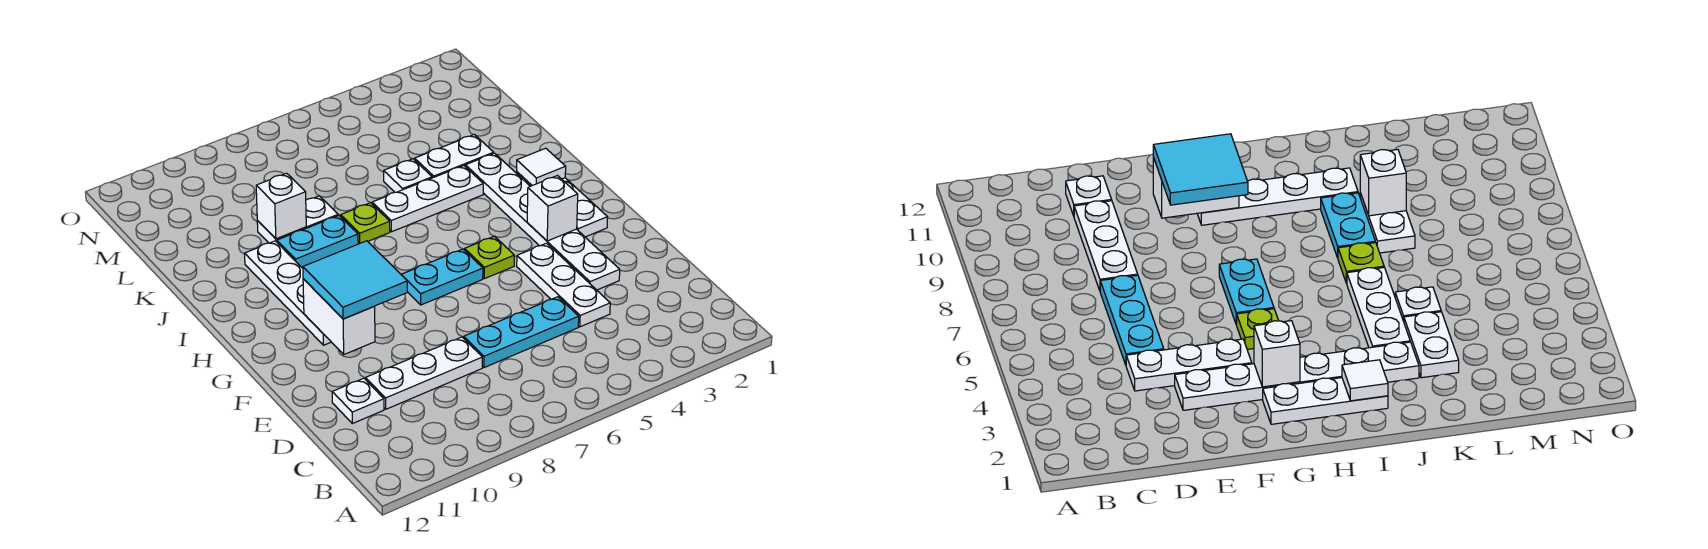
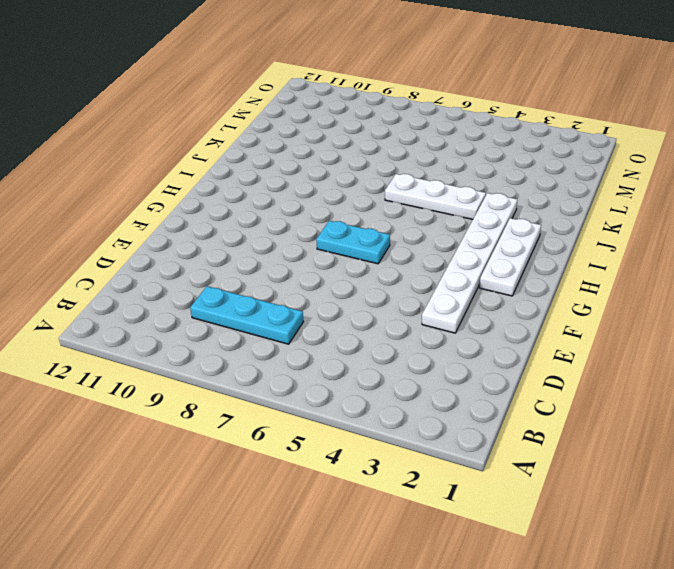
cyan plate C7:C9 level 1 -> cyan plate D5:D7 level 1
none -> white plate D4:F4 level 1
none -> white plate D8:D10 level 1
none -> white plate D11 level 1

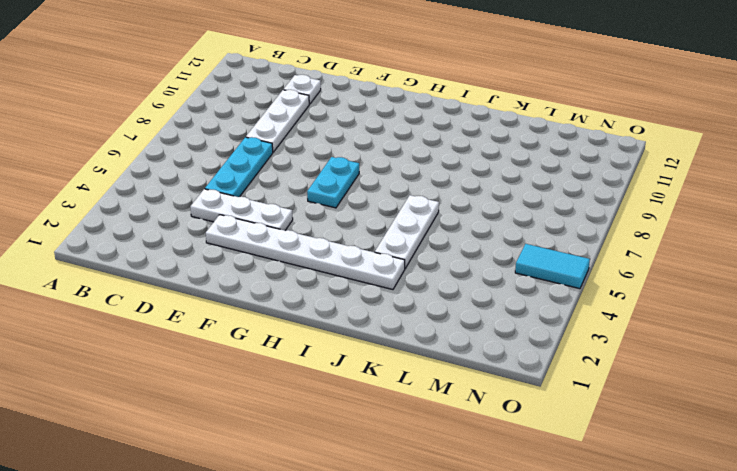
cyan tile N5:O5 level 1 -> none
none -> white plate G2:I2 level 1
none -> lime plate G5 level 1
none -> white plate G10:J10 level 1

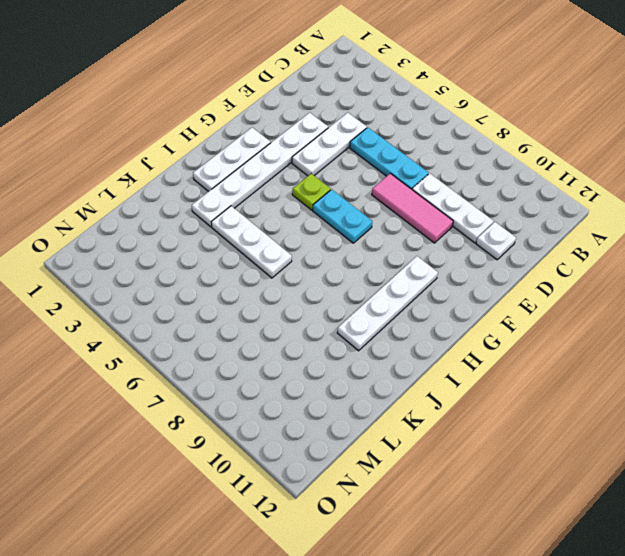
pink tile E7:E9 level 1 -> none
none -> lime plate J7 level 1
none -> cyan plate J8:J9 level 1
none -> white plate K3:K4 level 1

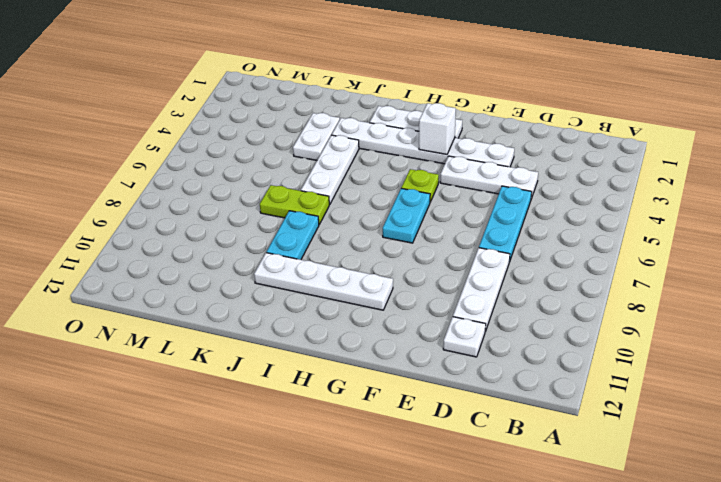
lime plate J7:K7 level 1 -> lime plate J7 level 1
none -> white plate K5 level 1
none -> white plate K8:K9 level 1
none -> white brick F10:G10 level 2

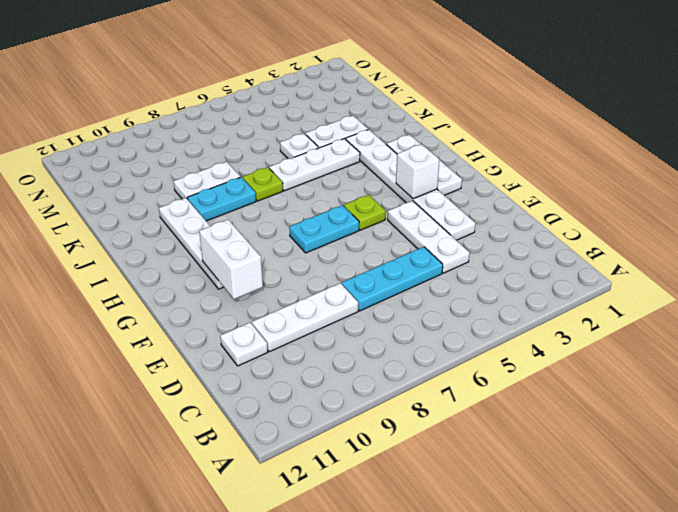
none -> white tile I2 level 2
none -> white brick K9 level 2
none -> cyan tile F9:G10 level 3

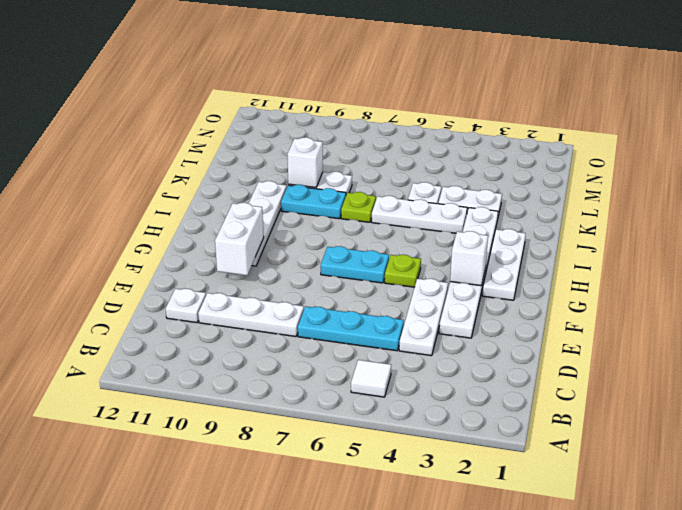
white tile B5 level 1 -> white tile I2 level 2
none -> cyan tile F9:G10 level 3

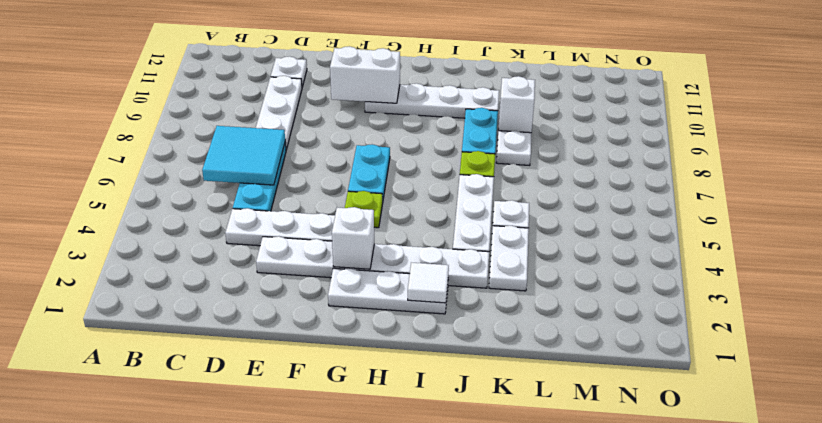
cyan tile C6:D7 level 2 -> cyan tile F9:G10 level 3

